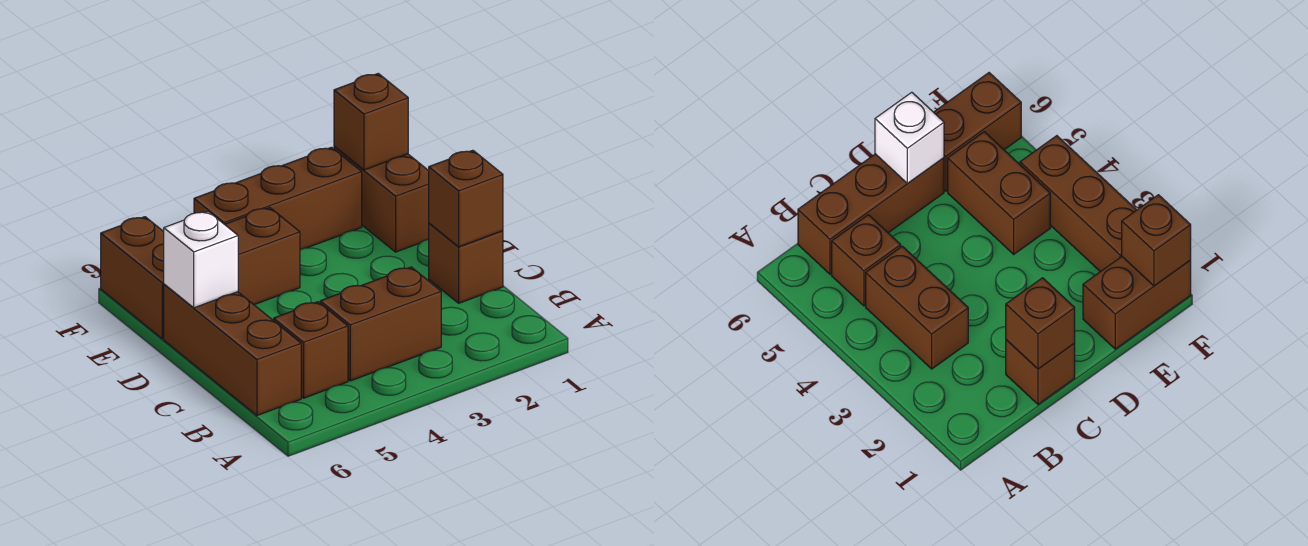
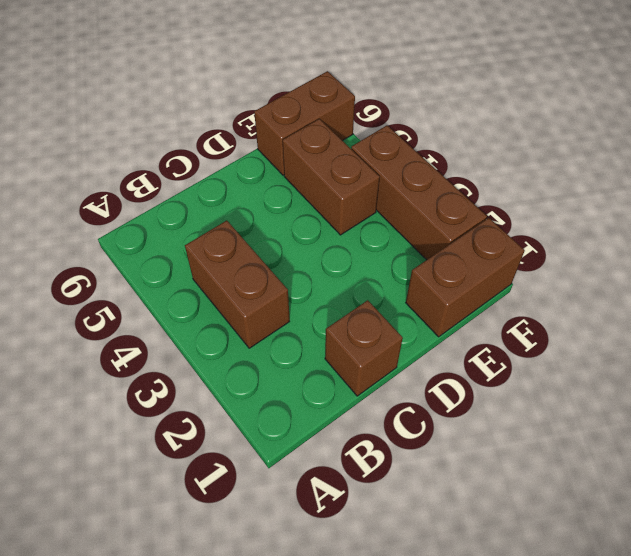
none -> brown brick B5 level 1
none -> brown brick B6:D6 level 1

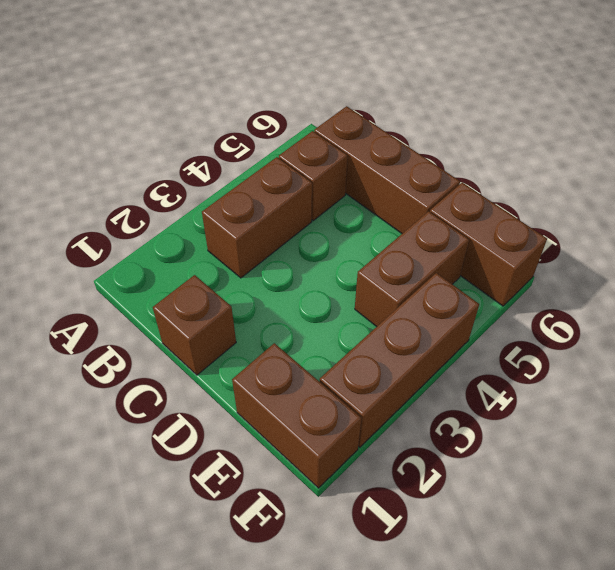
none -> brown brick C1 level 2
none -> white brick D6 level 2

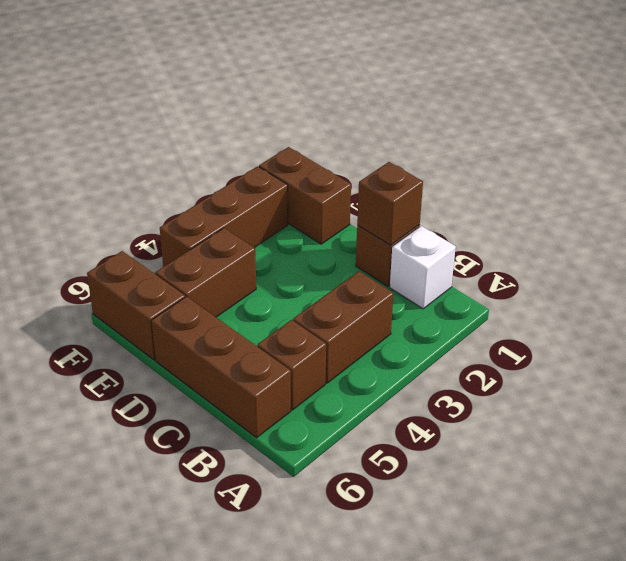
white brick B1 level 1 -> white brick D6 level 2
none -> brown brick F1 level 2

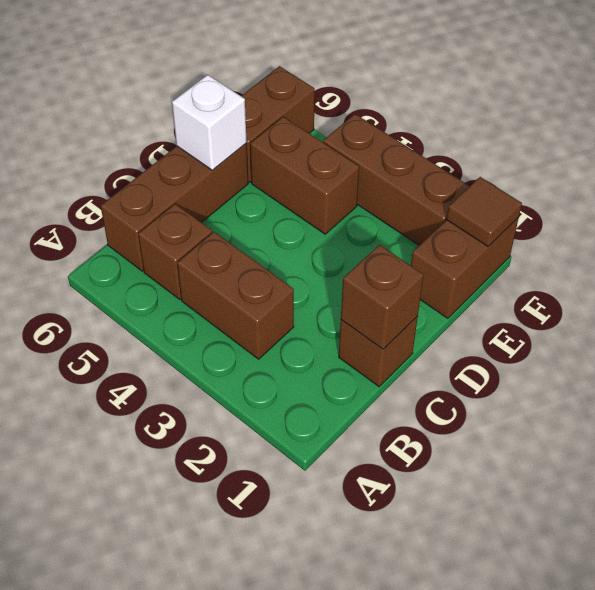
brown tile F1 level 2 -> brown brick F1 level 2

